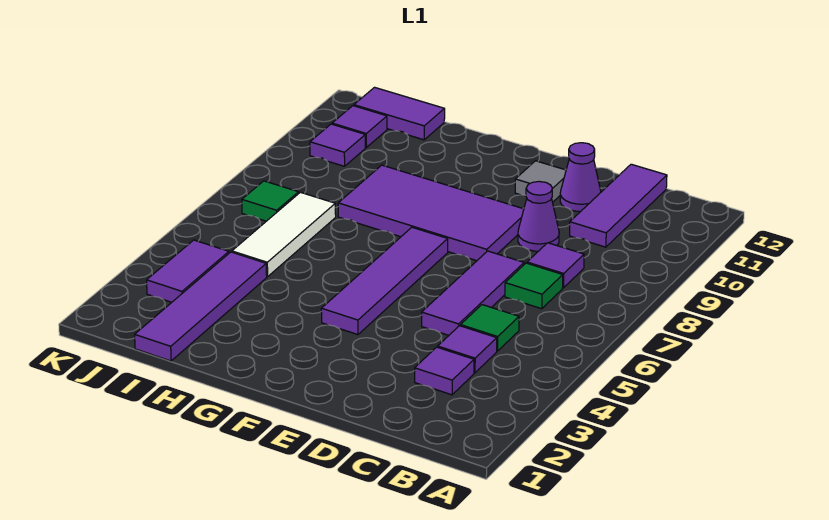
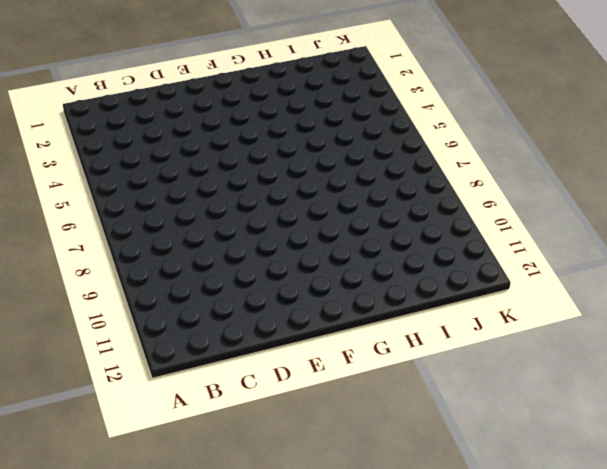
none -> purple tile C3 level 1
none -> purple tile C4 level 1
none -> green tile C5 level 1

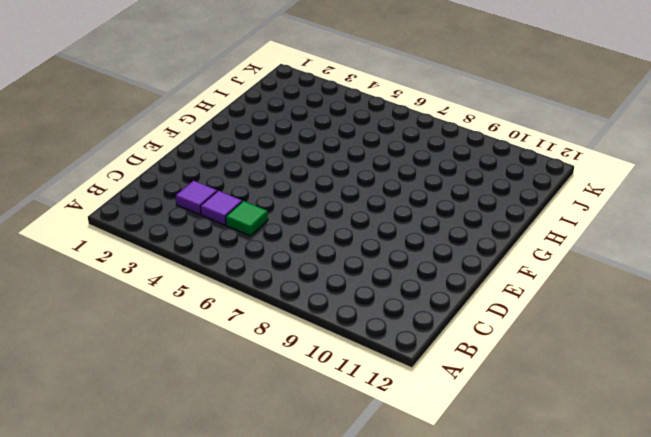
none -> green tile C7 level 1
none -> purple tile C8 level 1
none -> purple tile C10:C12 level 1

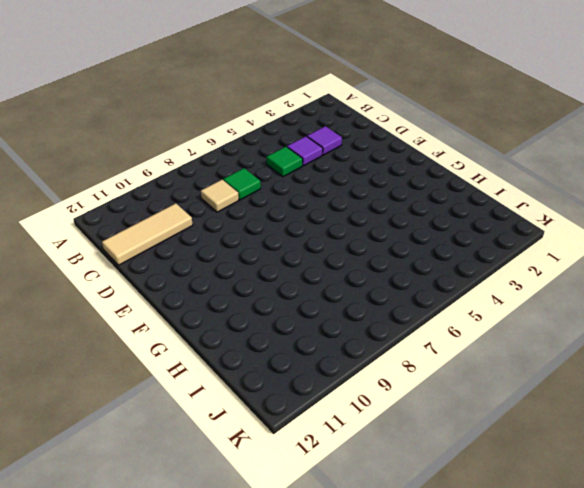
tan tile C8 level 1 -> purple tile C8 level 1
tan tile C10:C12 level 1 -> purple tile C10:C12 level 1
none -> purple tile D5:D7 level 1
none -> purple cone D9 level 1
none -> purple cone D11 level 1

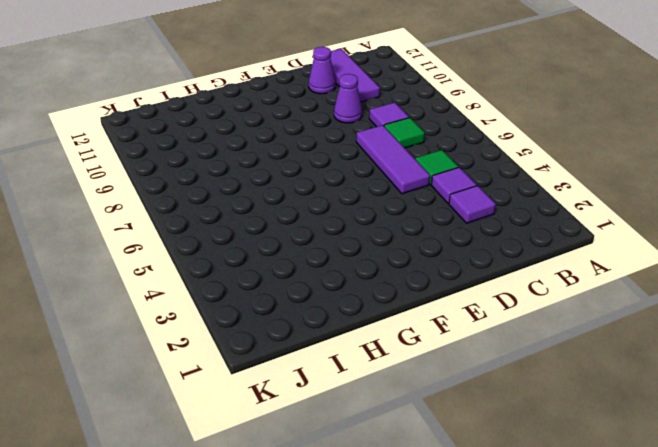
none -> purple tile E8:H9 level 1
none -> grey tile E11 level 1
none -> purple tile F4:F7 level 1

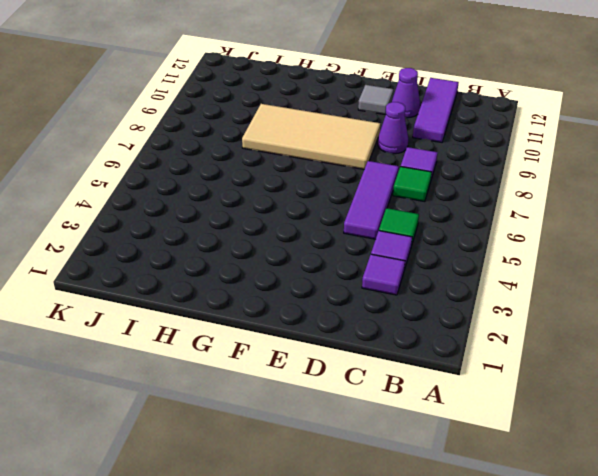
tan tile E8:H9 level 1 -> purple tile E8:H9 level 1
none -> purple tile F4:F7 level 1
none -> purple tile I1:I4 level 1
none -> white tile I5:I7 level 1

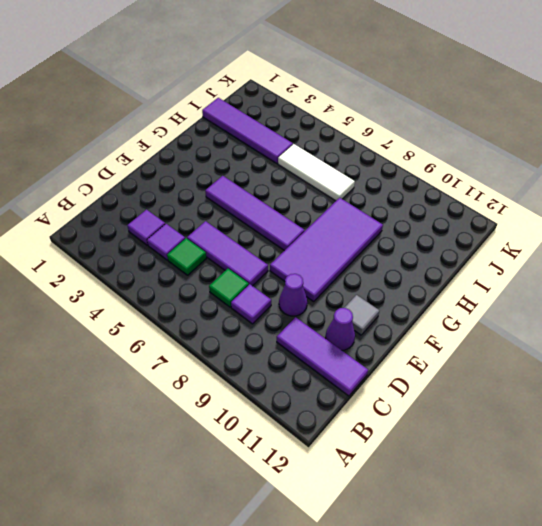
none -> purple tile I12:J12 level 1
none -> purple tile J3:J4 level 1
none -> green tile J7 level 1

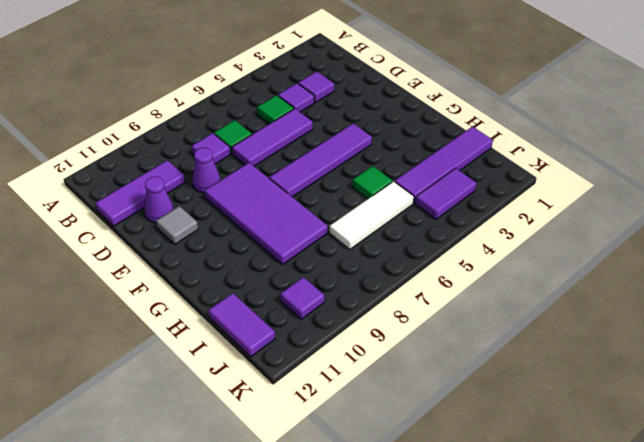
green tile H5 level 1 -> green tile J7 level 1
none -> purple tile J11 level 1

